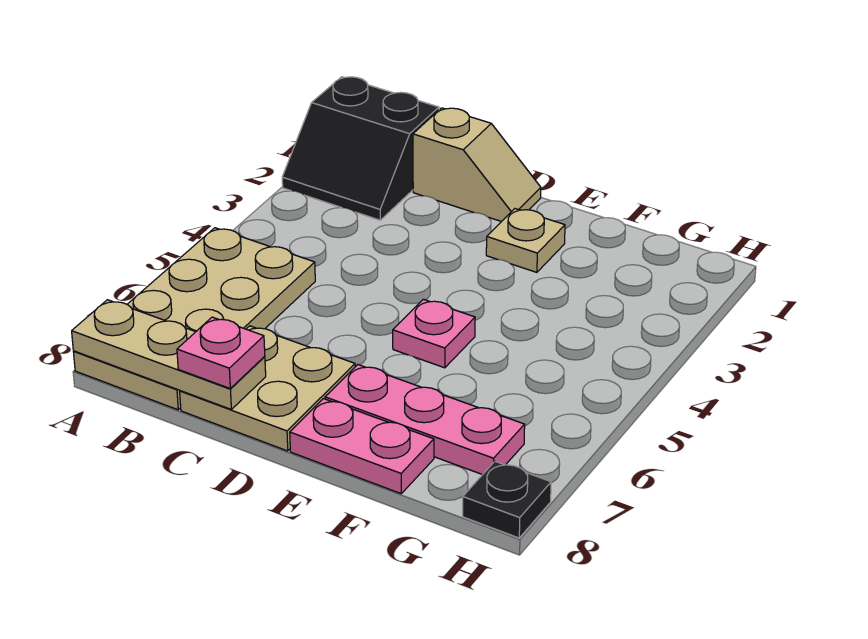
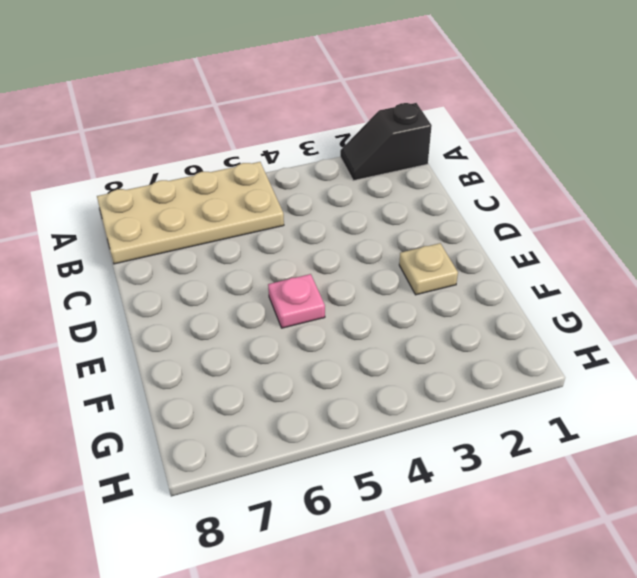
black slope A1:A2 level 1 top 1 -> black slope A1:B2 level 1 top 1
none -> tan slope C1:D1 level 1 top C
none -> tan plate C7:D8 level 1

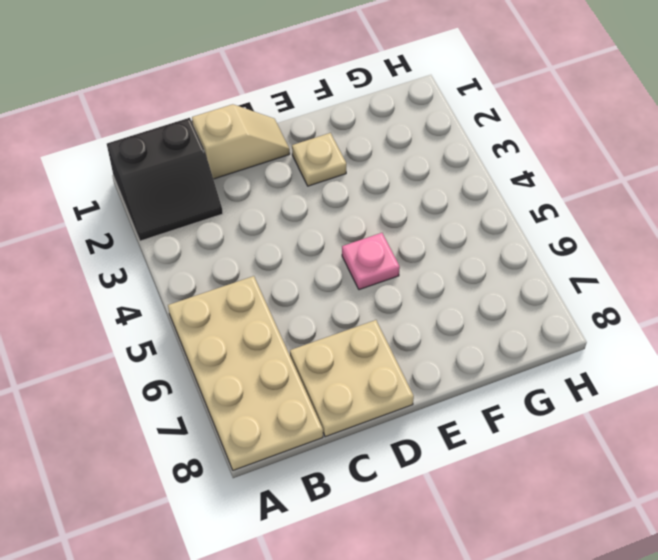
none -> pink plate E7:G7 level 1
none -> pink plate E8:F8 level 1

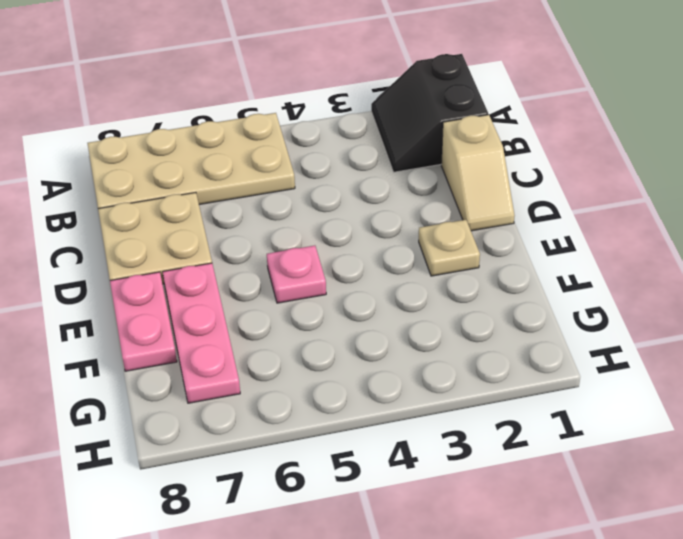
none -> black plate H8 level 1
none -> tan plate A8:C8 level 2

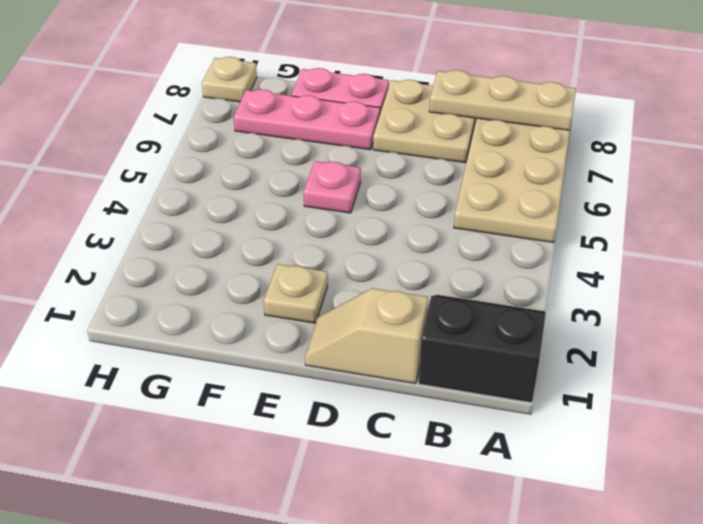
tan plate H8 level 1 -> black plate H8 level 1
none -> pink plate C8 level 3

